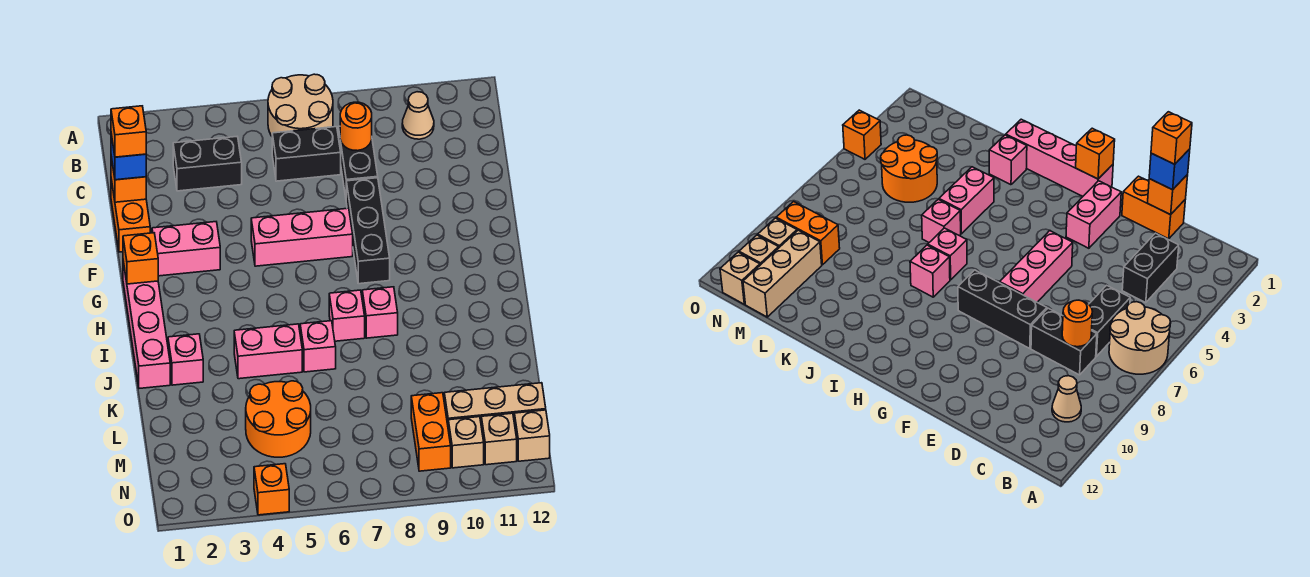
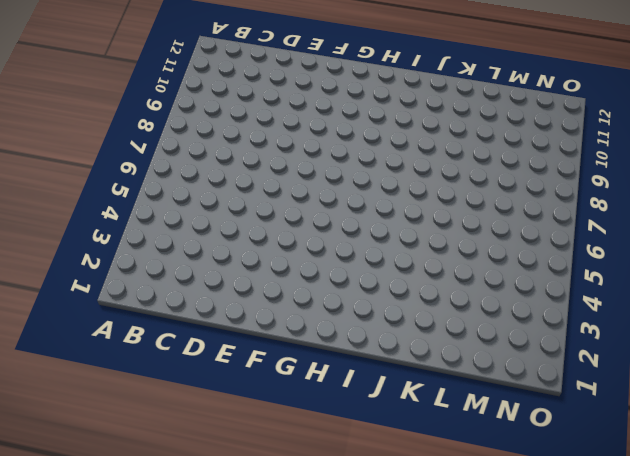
none -> tan round brick A6:B7 level 1
none -> tan cone B10 level 1
none -> black brick C3:C4 level 1

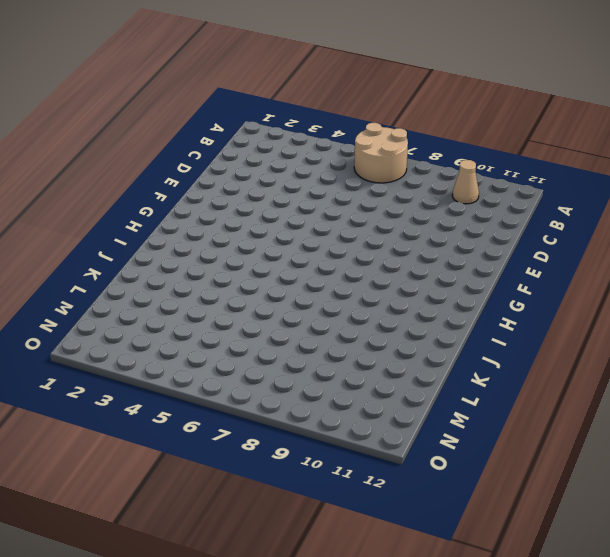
none -> black brick C3:C4 level 1
none -> black brick C6:C7 level 1
none -> black brick C8:D8 level 1

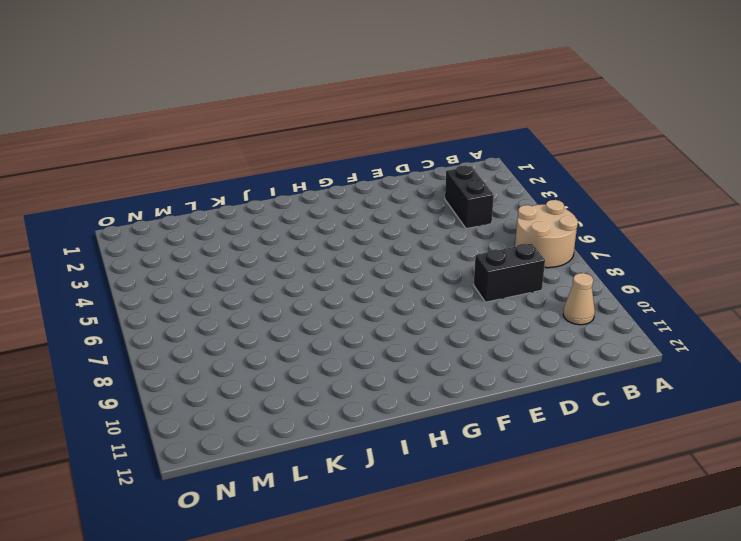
none -> black brick C6:C7 level 1
none -> orange brick D1:E1 level 1
none -> black brick E8:G8 level 1

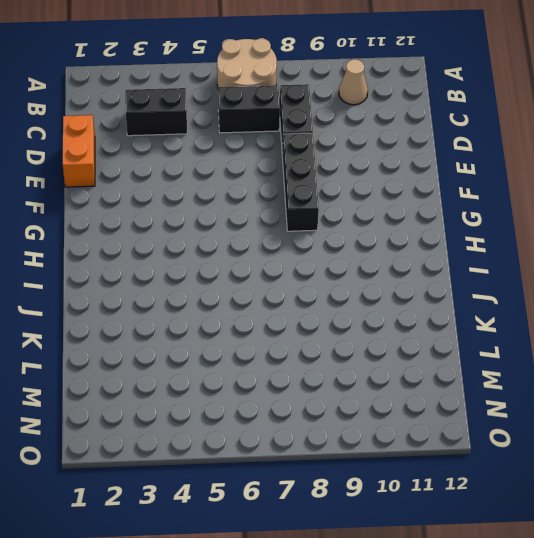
none -> pink brick F2:F3 level 1
none -> pink brick F5:F7 level 1
none -> pink brick G1:J1 level 1

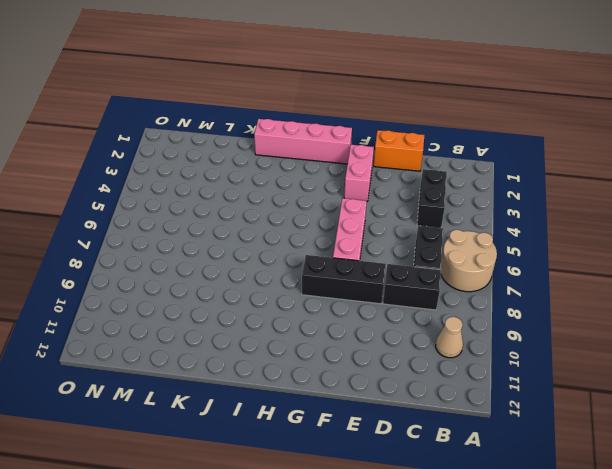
none -> pink brick I7 level 1
none -> pink brick I8 level 1
none -> pink brick J2 level 1

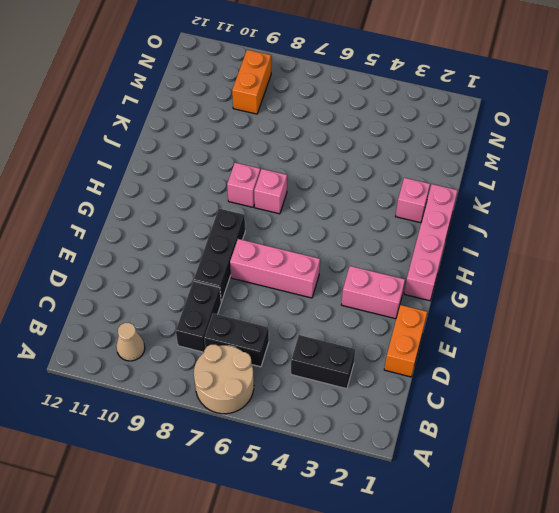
none -> pink brick J4:J5 level 1
none -> pink brick J6 level 1
none -> orange round brick L4:M5 level 1

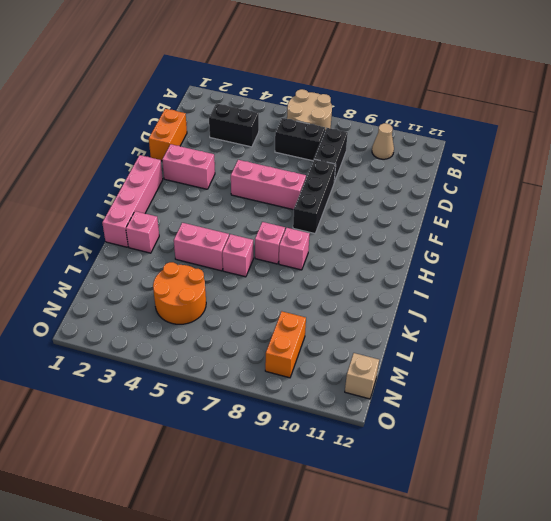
none -> tan brick M10:M12 level 1
none -> tan brick N10 level 1
none -> tan brick N11 level 1

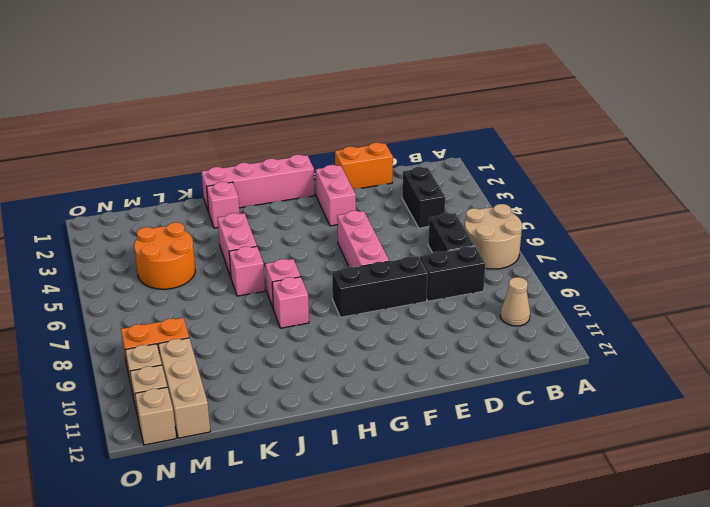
none -> orange brick O4 level 1
none -> orange round brick C8 level 2
none -> orange brick D1 level 2

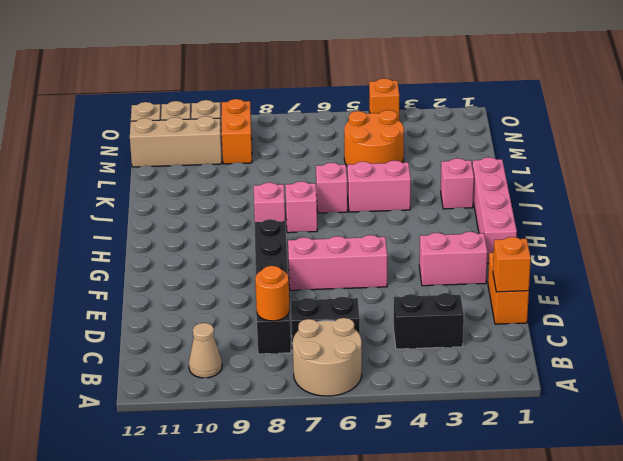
none -> orange brick G1 level 2
none -> blue brick D1 level 3
none -> orange brick D1 level 4

